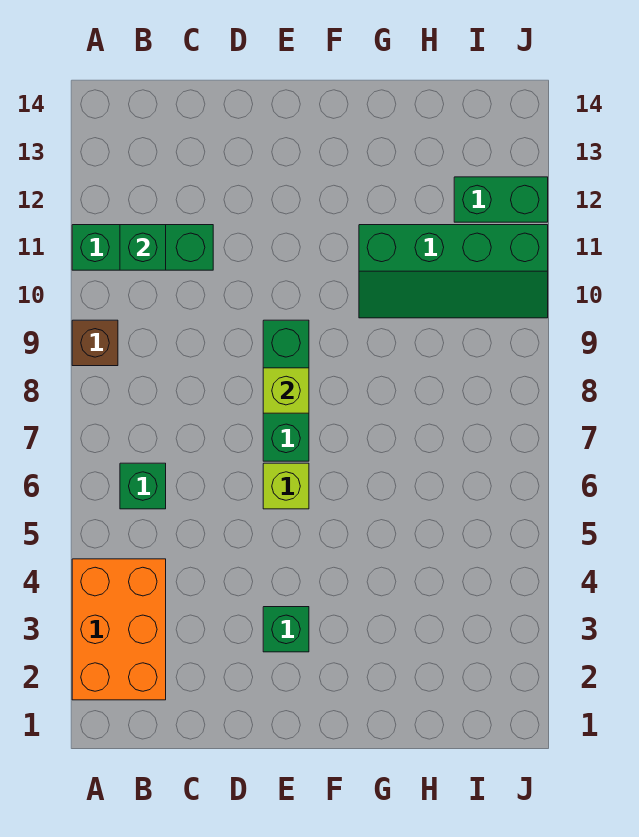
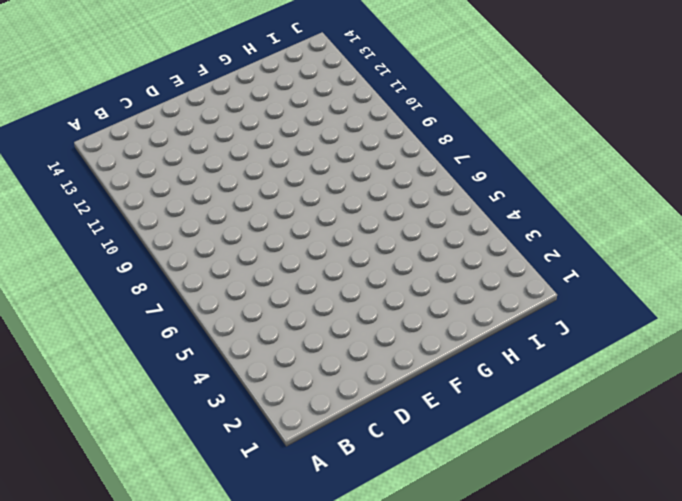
none -> orange brick A2:B4 level 1
none -> brown brick A9 level 1

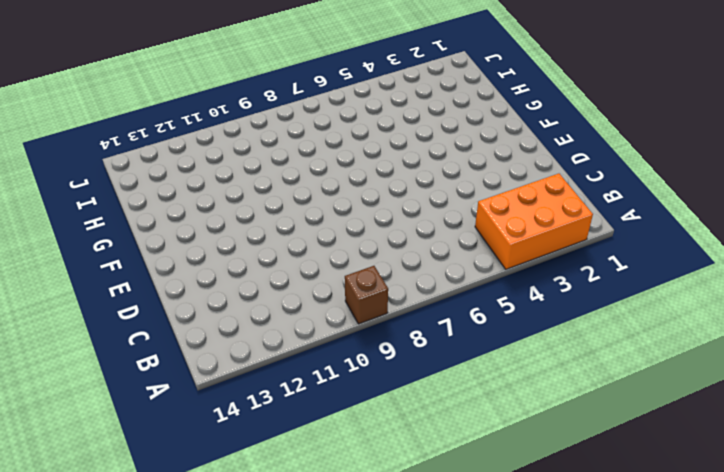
none -> green brick A11:C11 level 1
none -> green brick B6 level 1

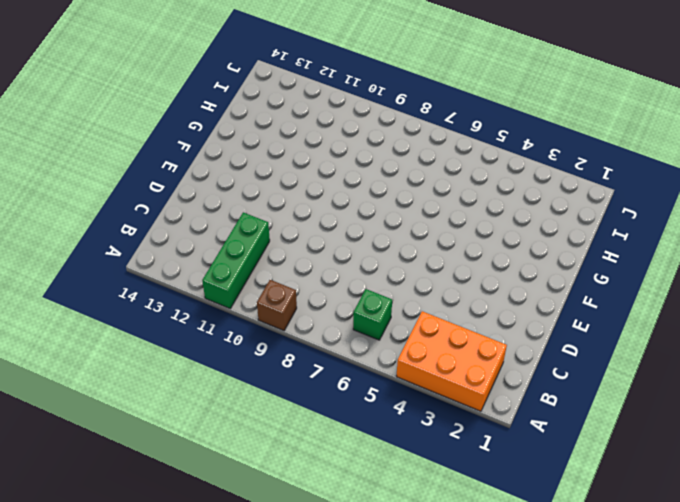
none -> green brick E3 level 1
none -> lime brick E6 level 1

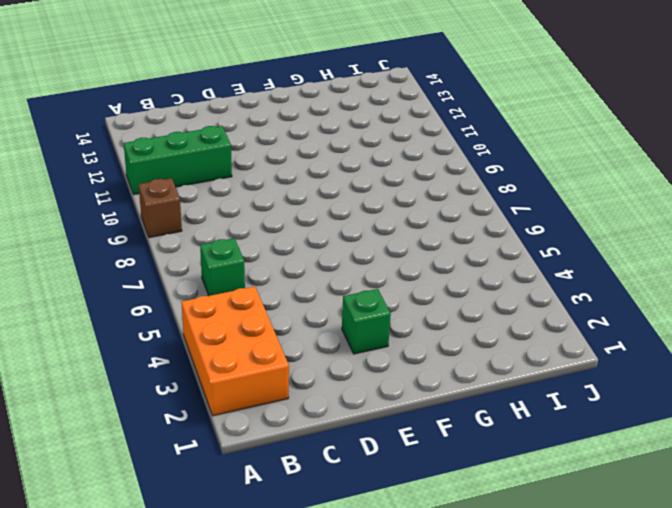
none -> lime brick E6 level 1
none -> green brick E7:E9 level 1

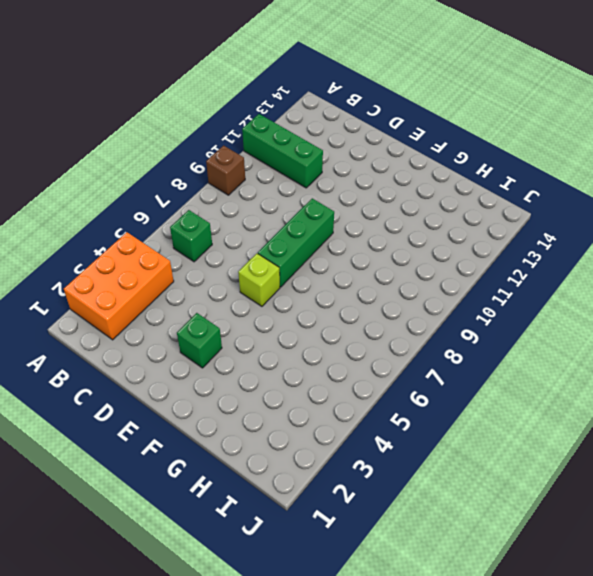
none -> green slope G10:J11 level 1 top 11
none -> green brick I12:J12 level 1

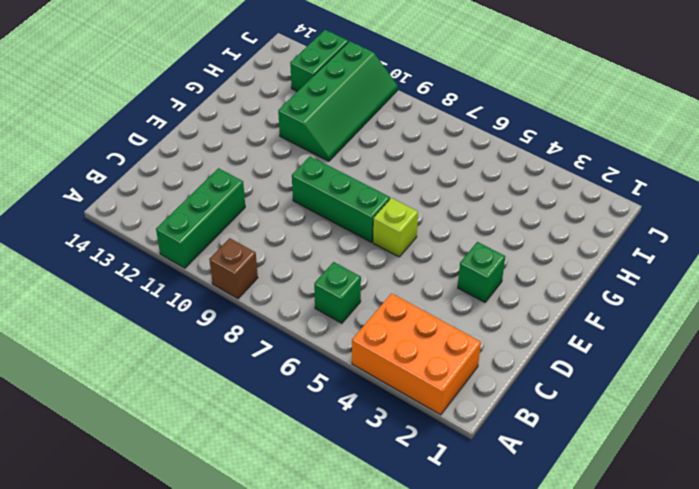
none -> green brick B11 level 2
none -> lime brick E8 level 2

